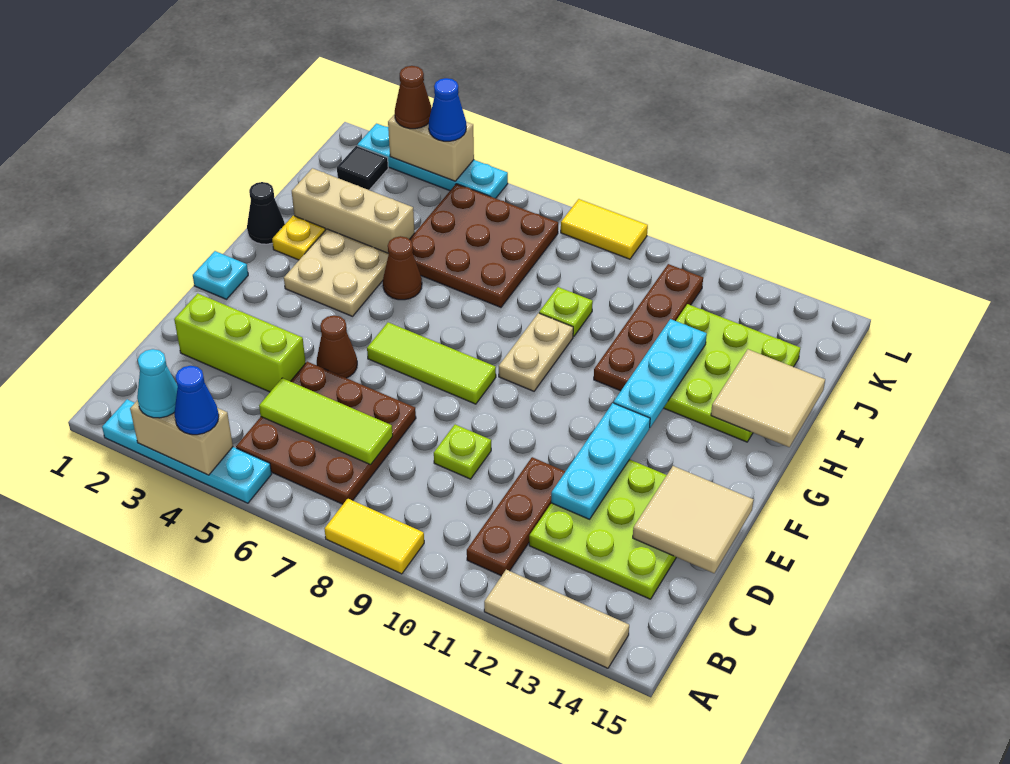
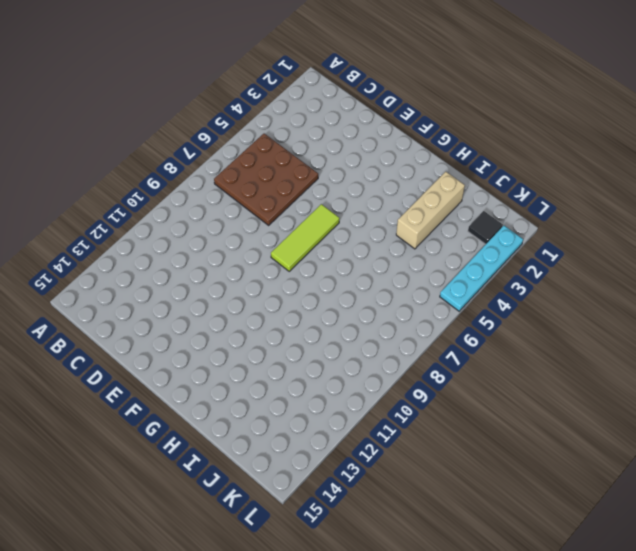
none -> cyan plate A2:A5 level 1
none -> yellow tile A8:A9 level 1
none -> tan tile A12:A14 level 1
none -> brown plate B11:D11 level 1

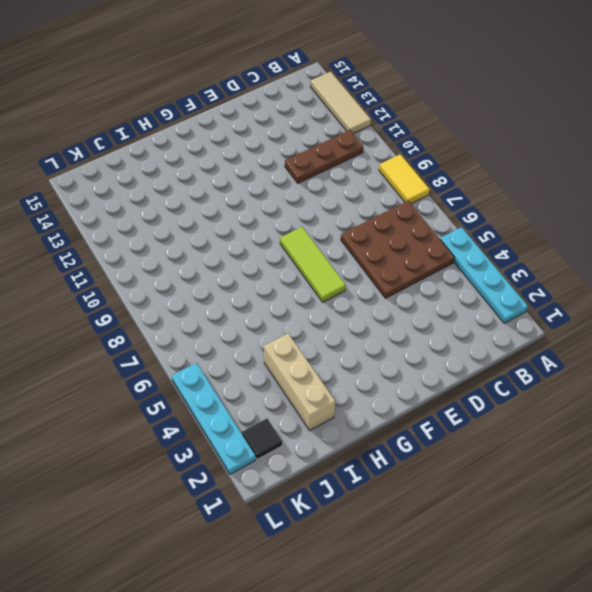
none -> lime plate C12:E14 level 1
none -> lime brick D2:D4 level 1
none -> lime plate D9 level 1
none -> brown cone E5 level 1

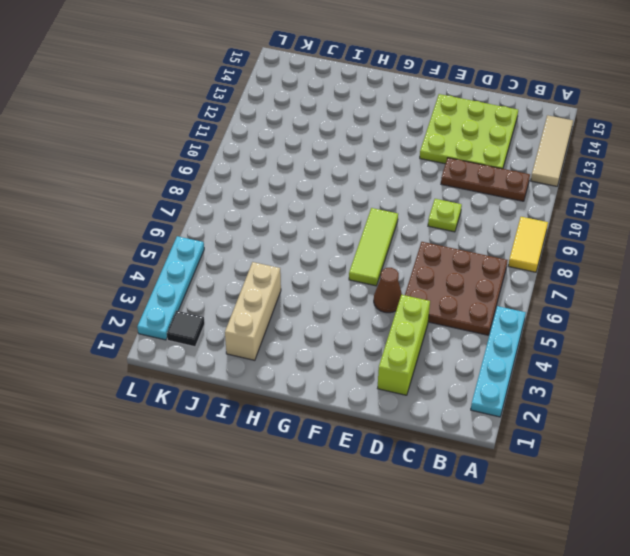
none -> cyan plate F1 level 1
none -> tan plate G3:H4 level 1
none -> tan plate G9:H9 level 1
none -> black cone H1 level 1

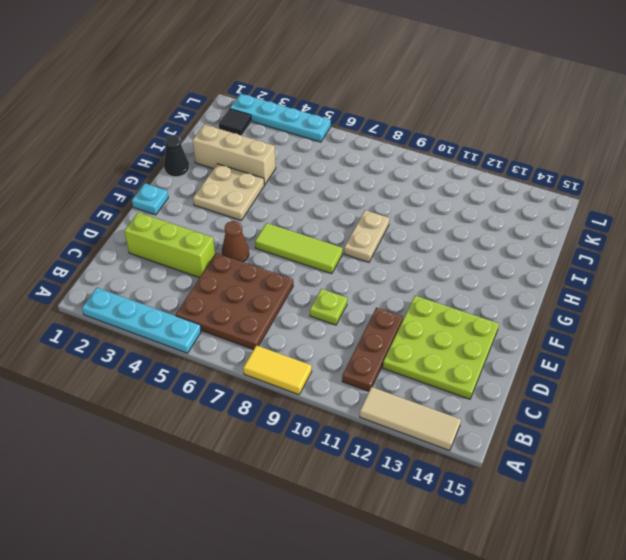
none -> yellow plate H2 level 1
none -> brown cone H5 level 1
none -> brown plate H11:K11 level 1
none -> lime plate H12:J14 level 1

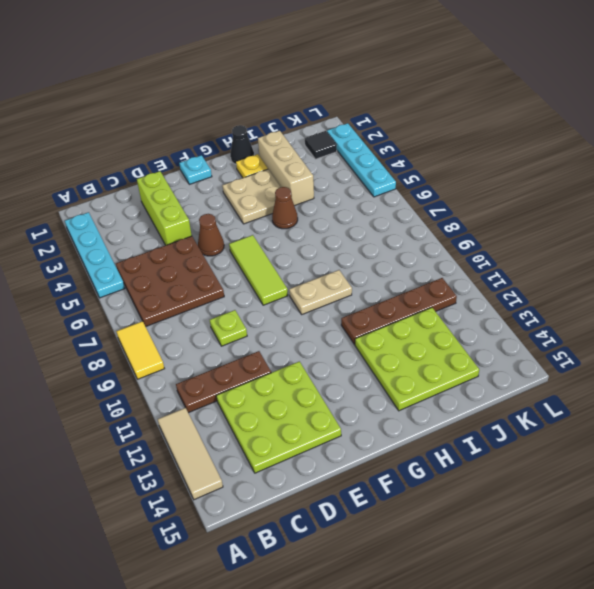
none -> brown plate I5:K7 level 1
none -> lime plate I9 level 1
none -> yellow tile L8:L9 level 1
none -> tan brick A3:A4 level 2

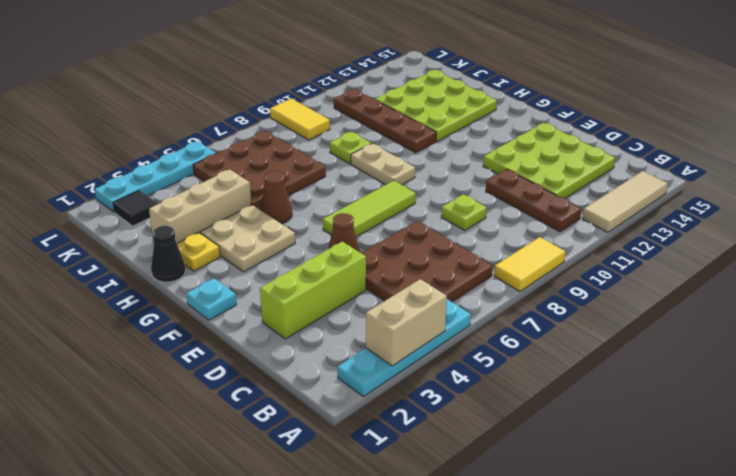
yellow tile K9:L9 level 1 -> yellow tile L8:L9 level 1
none -> lime tile C5:C7 level 2
none -> cyan plate D12:F12 level 2
none -> tan tile D14:E15 level 2
none -> cyan plate G12:I12 level 2

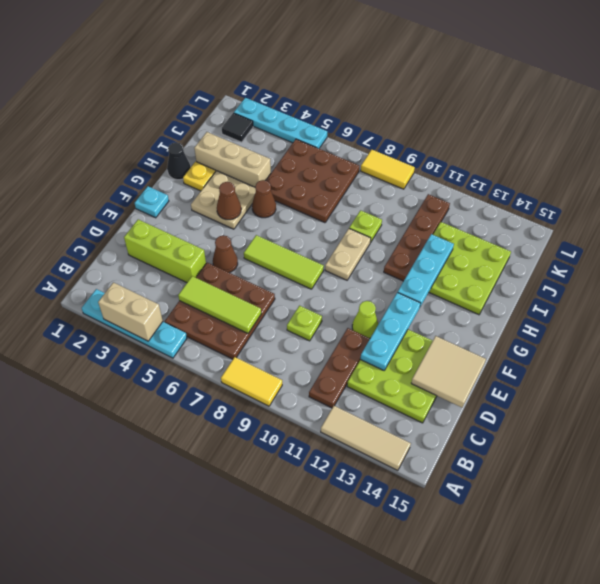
lime cone E11 level 1 -> none
brown cone G4 level 2 -> brown cone L3 level 3
none -> tan tile H14:I15 level 2
none -> tan brick L3:L4 level 2
none -> cyan cone A3 level 3
none -> blue cone A4 level 3

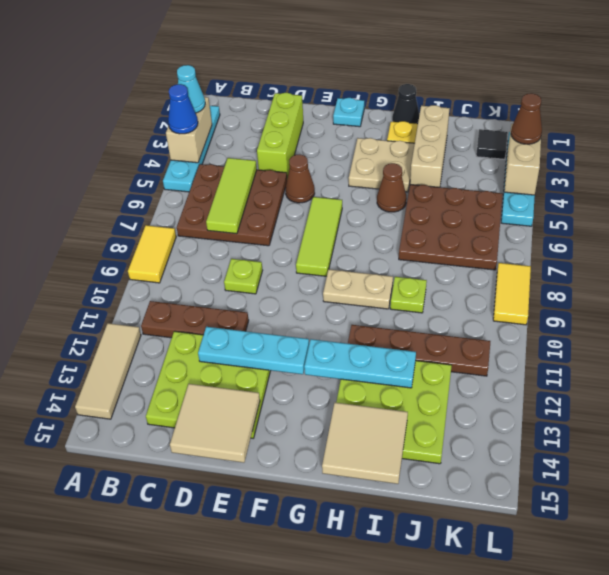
none -> blue cone L4 level 3

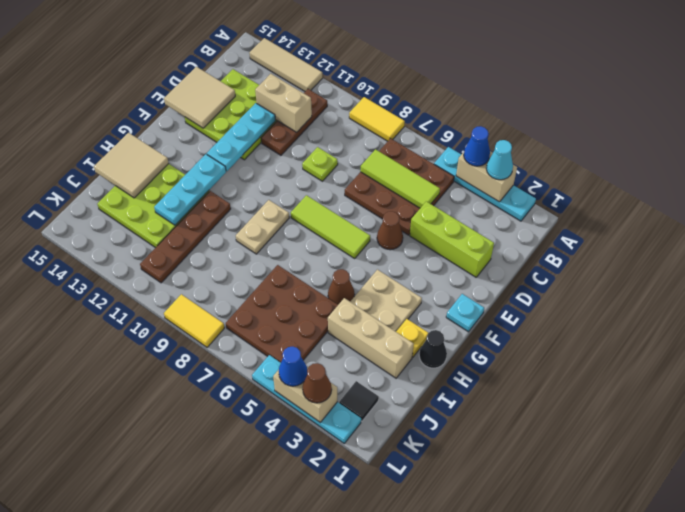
tan brick C11:C12 level 2 -> none
none -> lime plate I9 level 1

